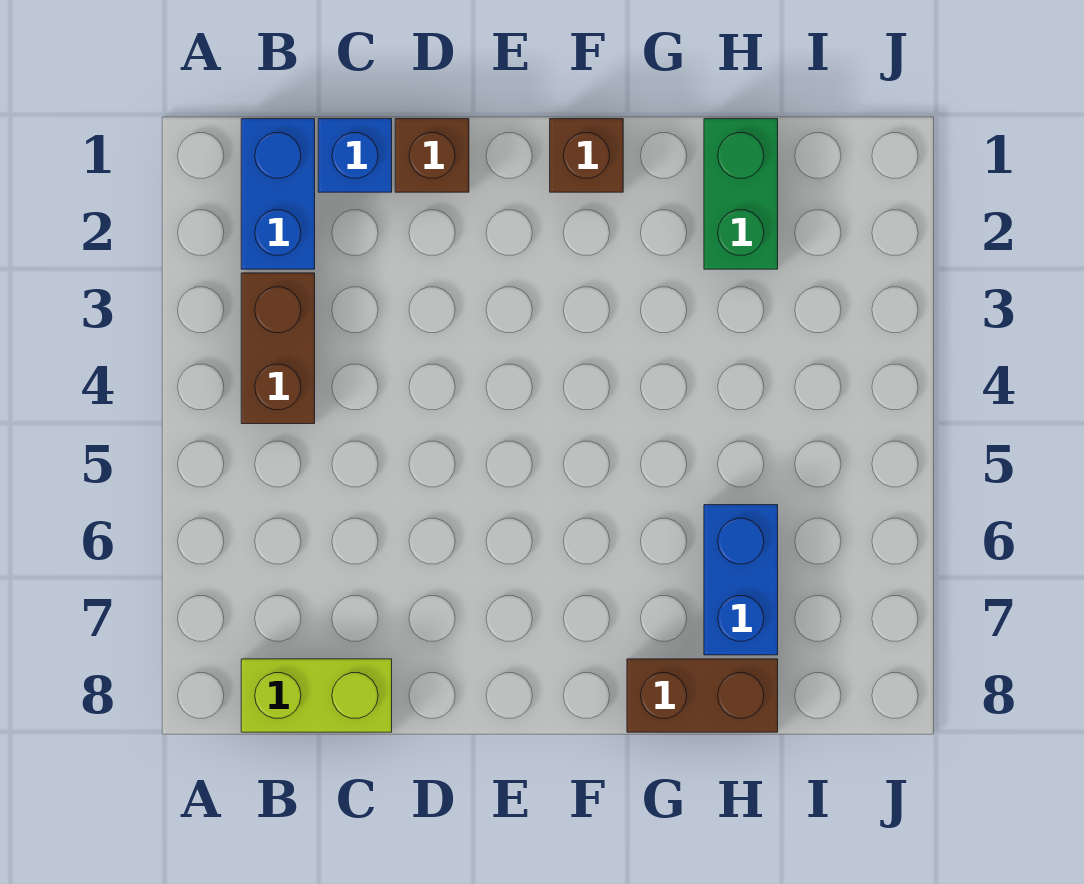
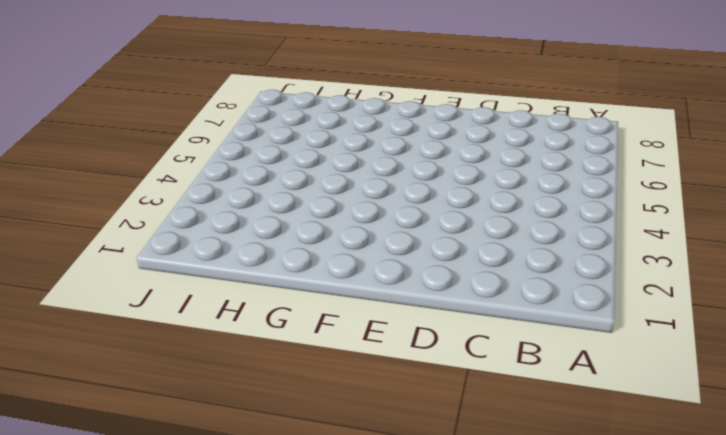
none -> blue brick B1:B2 level 1
none -> brown brick B3:B4 level 1

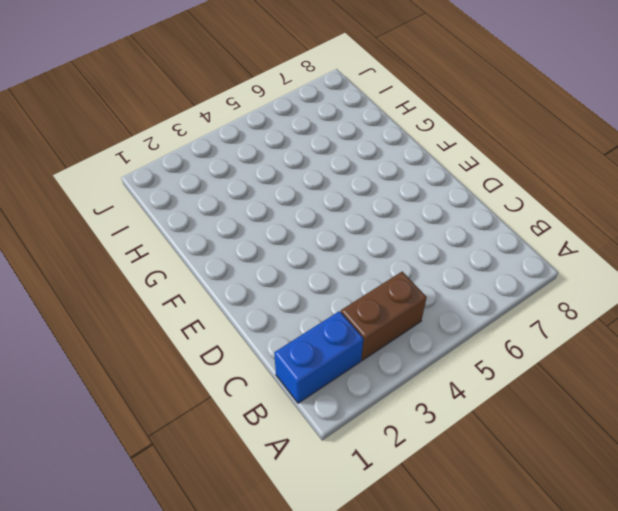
none -> lime brick B8:C8 level 1
none -> blue brick C1 level 1

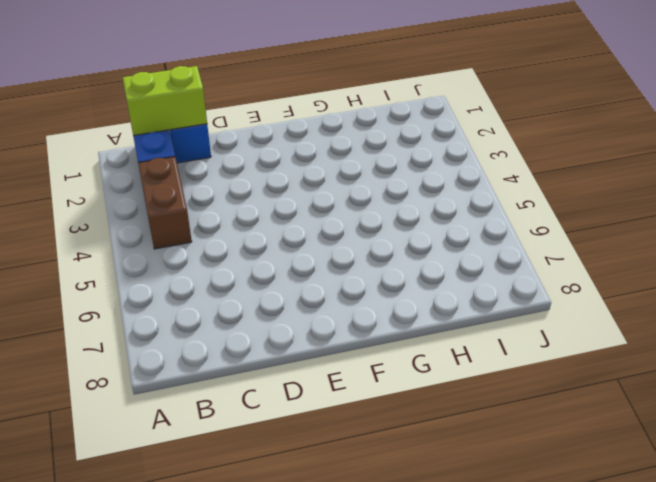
lime brick B1:C1 level 2 -> lime brick B8:C8 level 1
none -> brown brick D1 level 1
none -> brown brick F1 level 1

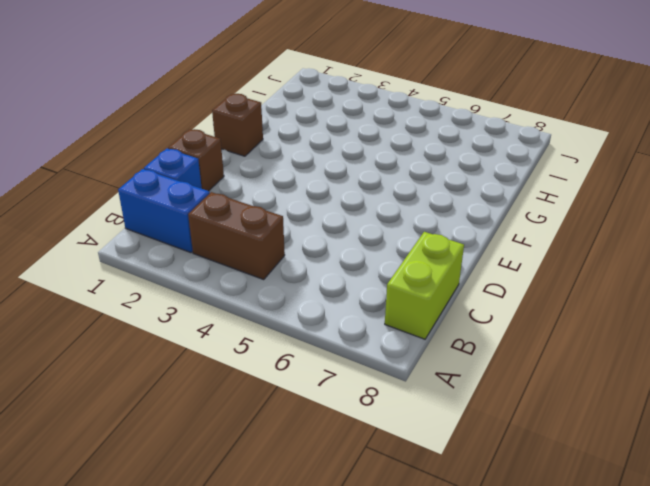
none -> brown brick G8:H8 level 1
none -> green brick H1:H2 level 1

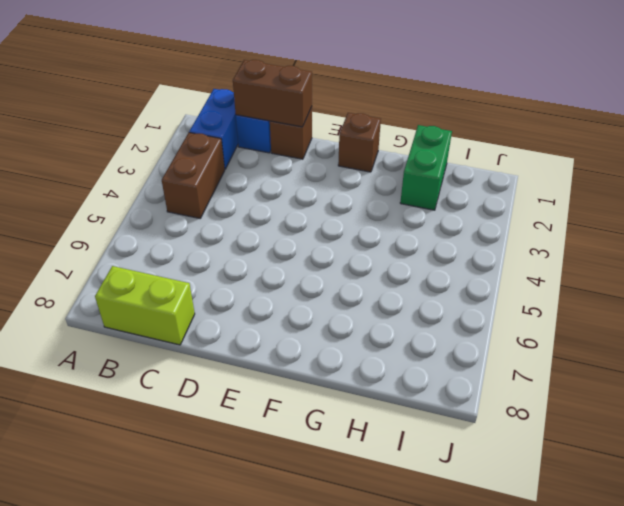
brown brick C1:D1 level 2 -> brown brick G8:H8 level 1
none -> blue brick H6:H7 level 1

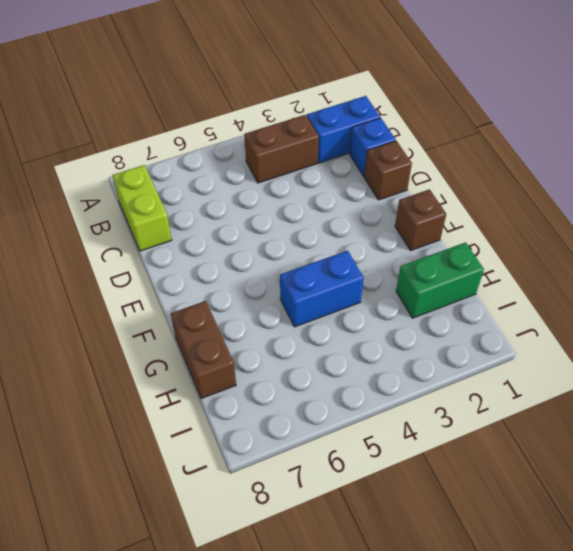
blue brick G4:G5 level 1 -> blue brick H6:H7 level 1

